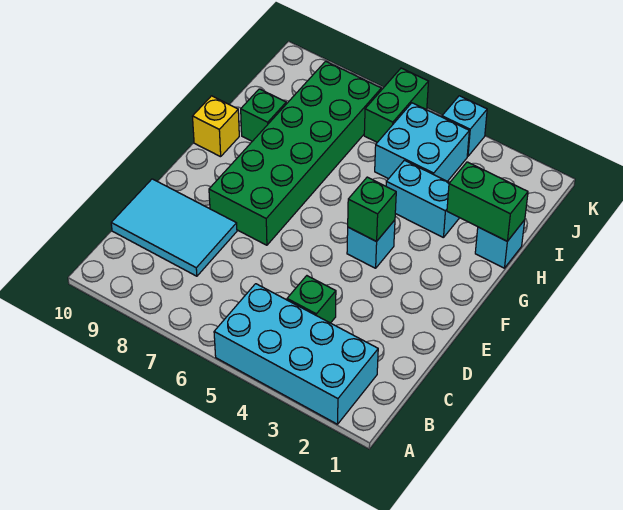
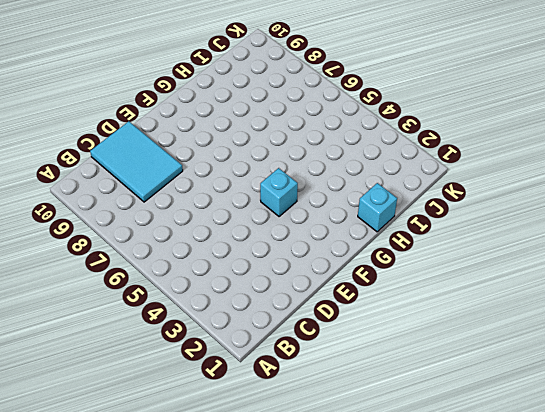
none -> cyan brick A2:B5 level 1
none -> green brick C4 level 1
none -> green brick E7:J8 level 1

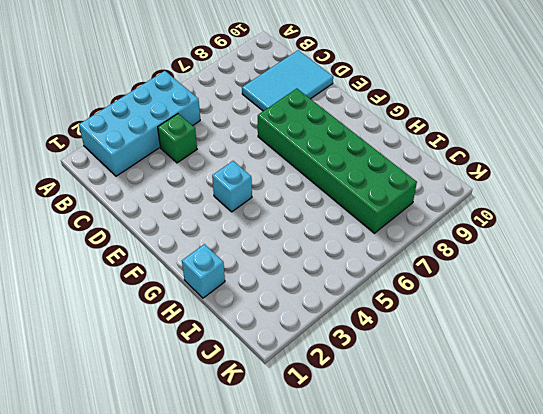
none -> yellow brick G10 level 1
none -> cyan brick H3:H4 level 1
none -> green brick H9 level 1

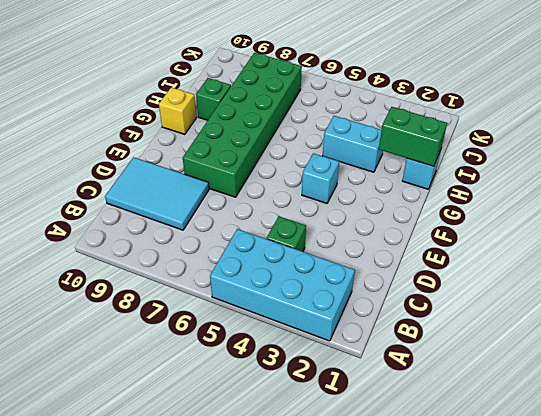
none -> cyan brick I4:J5 level 1
none -> green brick J6:K6 level 1
none -> cyan brick K4 level 1

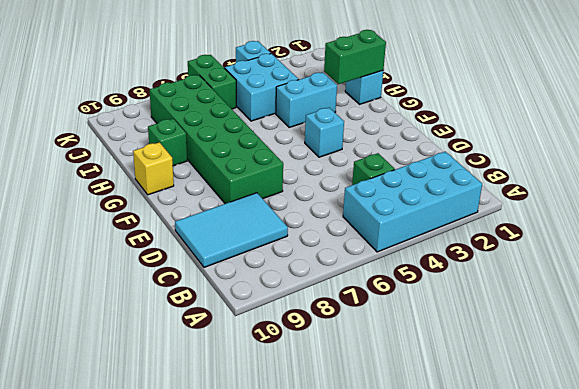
none -> green brick F4 level 2

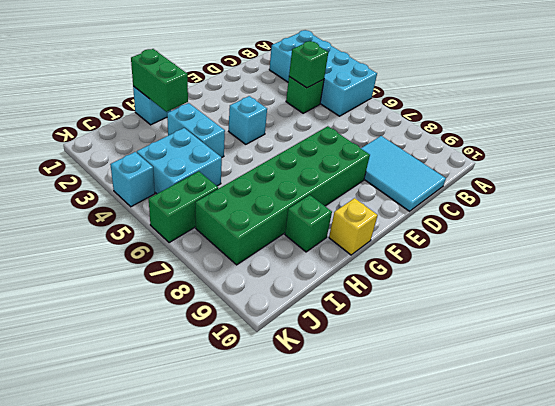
green brick C4 level 2 -> green brick F4 level 2

